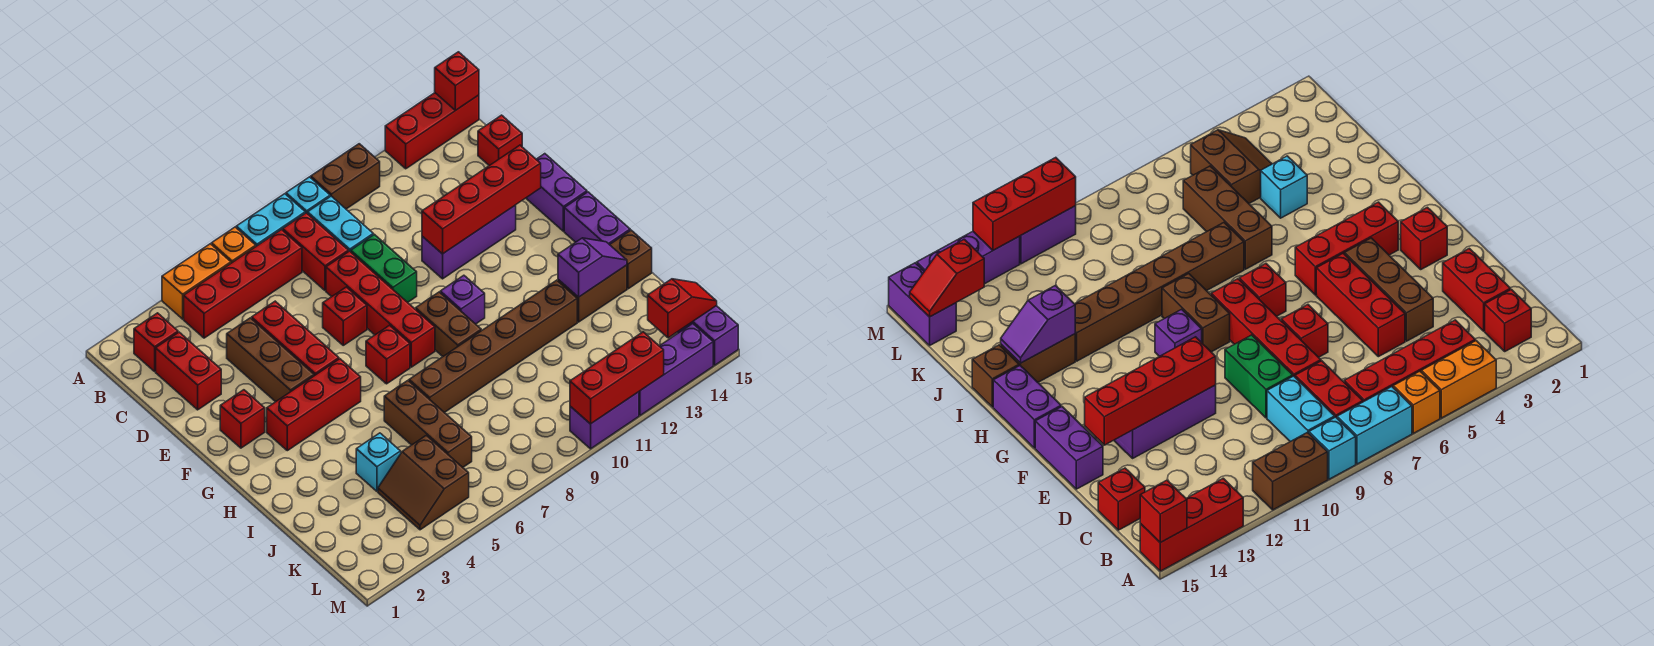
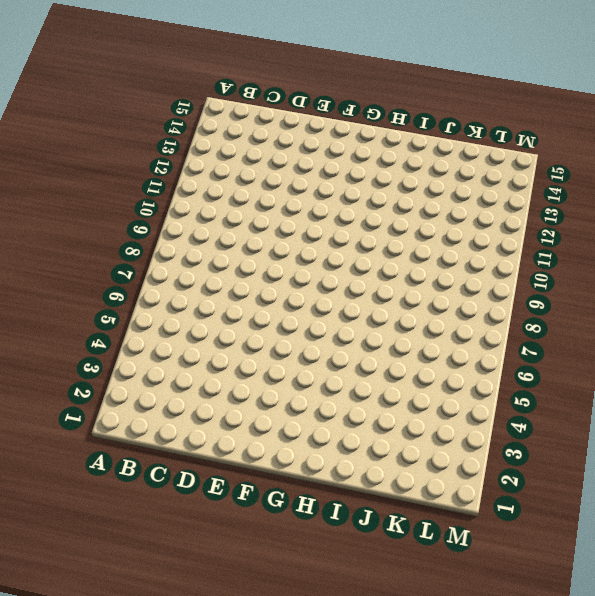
none -> orange brick A4:A5 level 1
none -> orange brick A6 level 1
none -> cyan brick A7:A8 level 1
none -> cyan brick A9 level 1

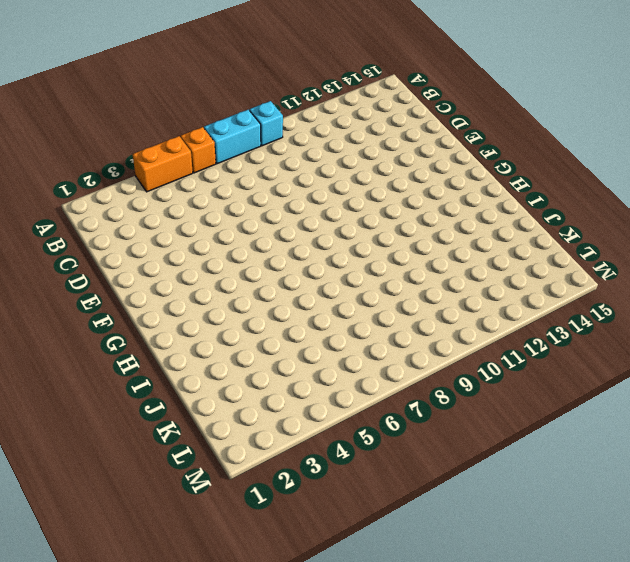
none -> brown brick A10:A11 level 1
none -> red brick A13:A15 level 1
none -> red brick B2 level 1
none -> red brick B4:B7 level 1

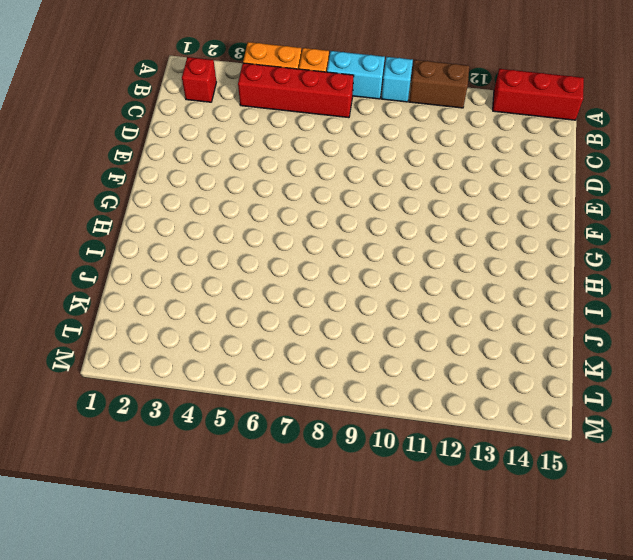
none -> red brick B8:C8 level 1
none -> cyan brick B9:C9 level 1
none -> red brick C2:D2 level 1
none -> red brick C15 level 1

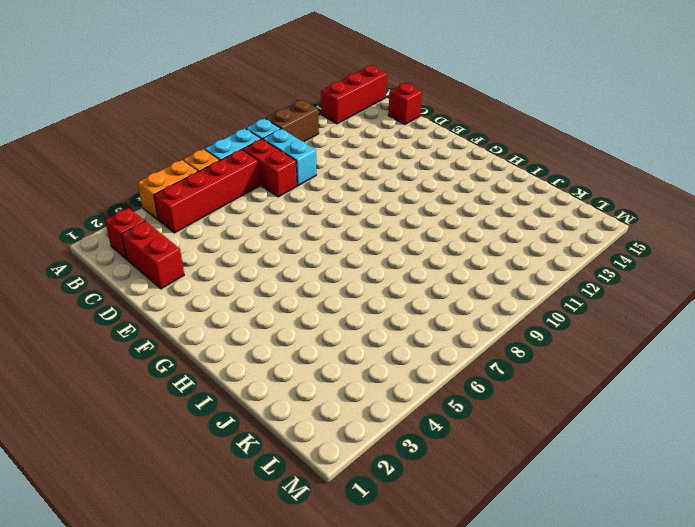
none -> brown brick D4:F4 level 1
none -> red brick D5:F5 level 1
none -> red brick D8:G8 level 1
none -> green brick D9:E9 level 1

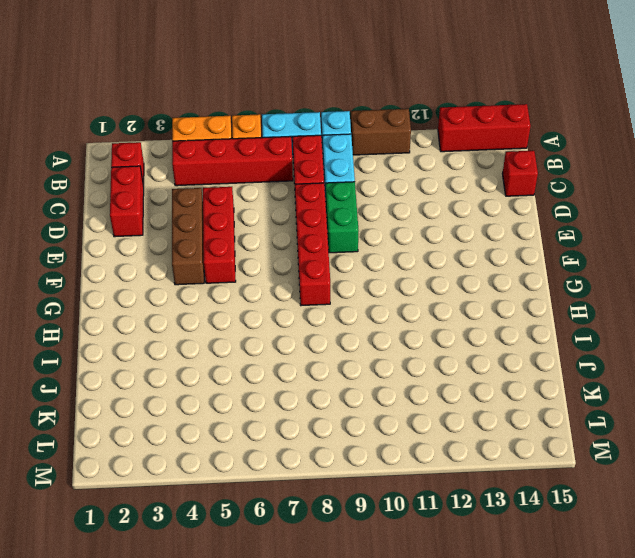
none -> red brick E7 level 1
none -> purple brick E11:E13 level 1
none -> purple brick E15:F15 level 1
none -> red brick F2 level 1

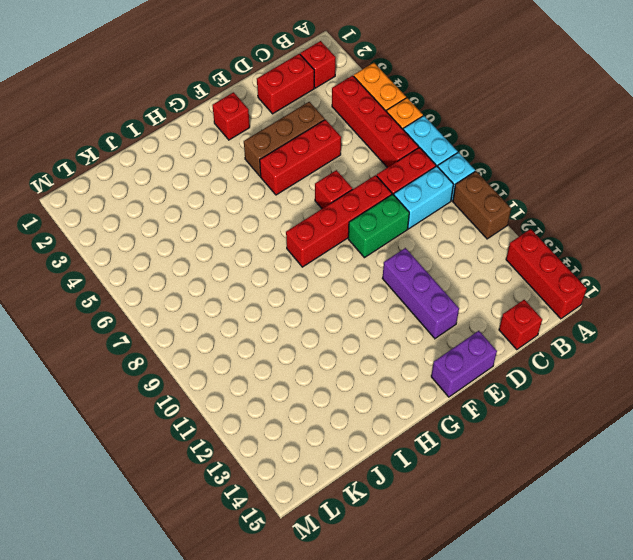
none -> red brick G3:G5 level 1
none -> red brick G7 level 1
none -> brown brick G9:H9 level 1
none -> purple brick G10 level 1

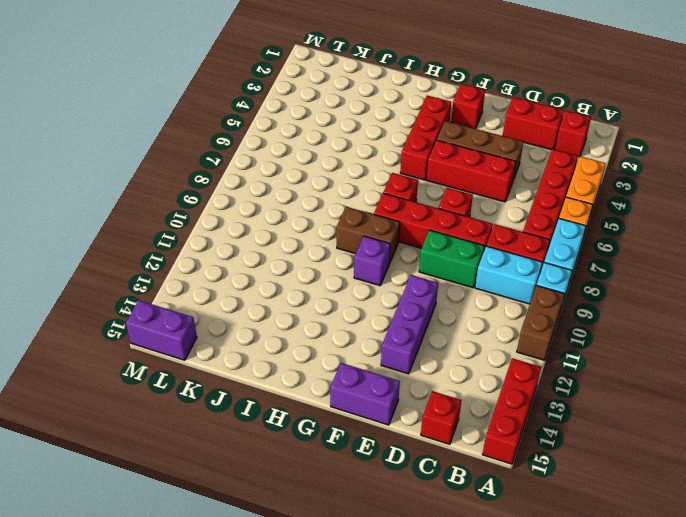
none -> purple brick G15:H15 level 1
none -> brown brick I6:K6 level 1
none -> brown brick I7:I12 level 1
none -> brown brick I13:I14 level 1

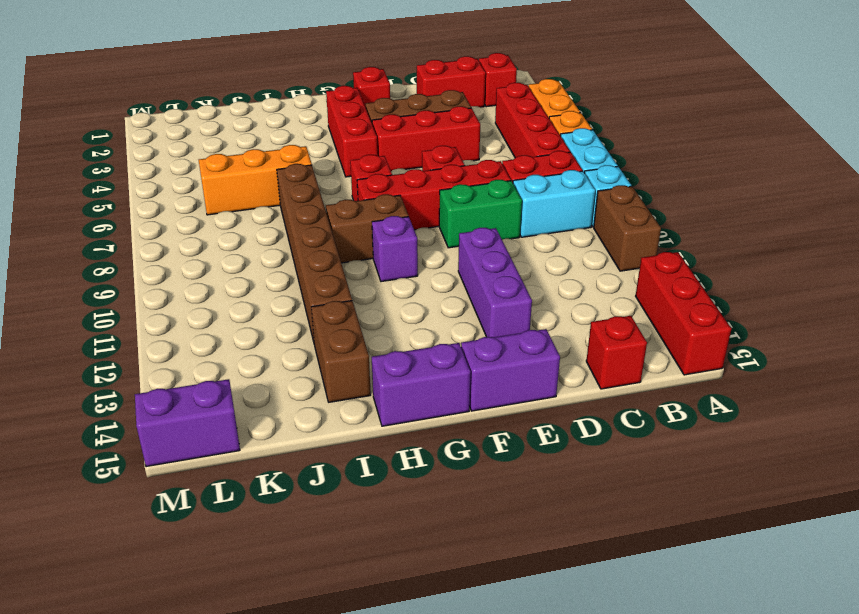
orange brick I6:K6 level 1 -> brown brick I6:K6 level 1
none -> brown brick I15 level 1
none -> cyan brick J4 level 1
none -> brown slope K4:L5 level 1 top 5
none -> purple brick M10:M11 level 1

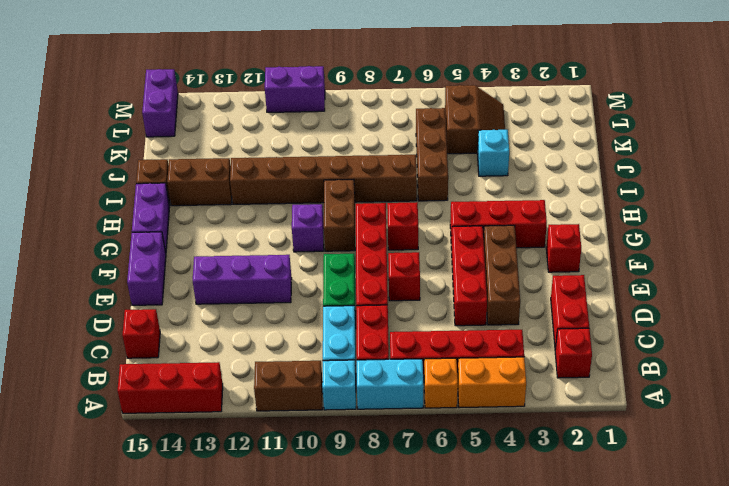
none -> purple brick M12:M14 level 1
none -> red brick A15 level 2
none -> red brick E11:E14 level 2
none -> purple slope I13:I14 level 2 top 13

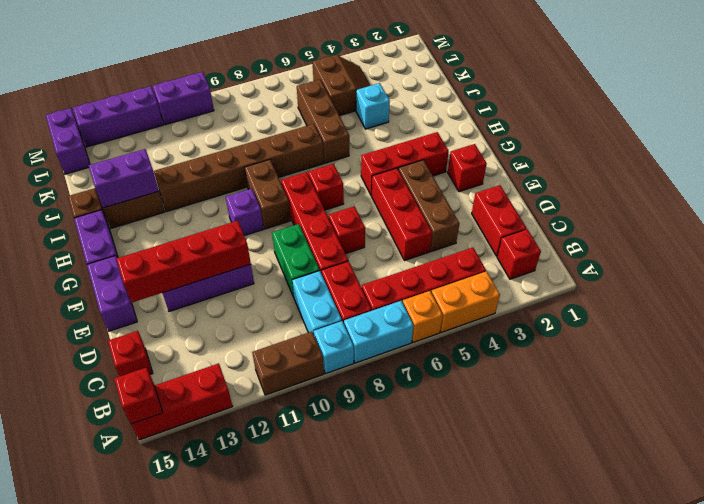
purple brick I13:I14 level 2 -> purple slope I13:I14 level 2 top 13
none -> red slope L14:L15 level 2 top 14
none -> red brick M10:M12 level 2

